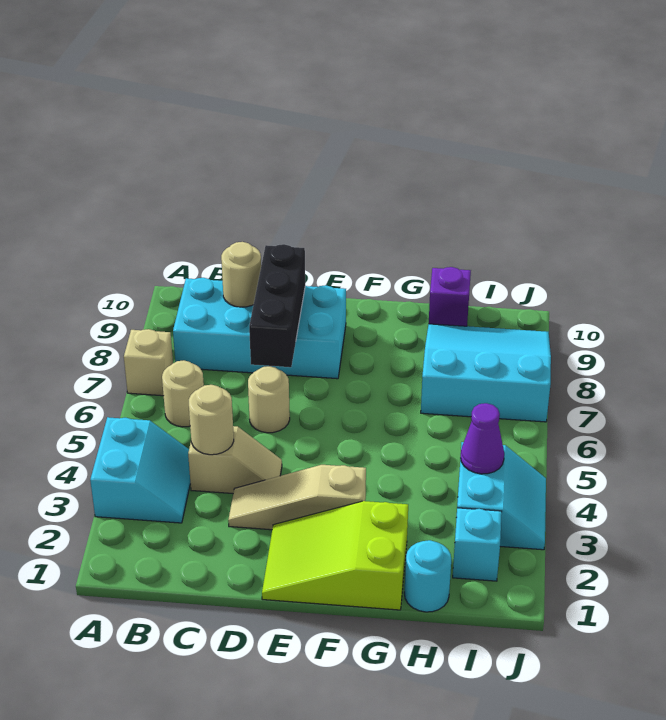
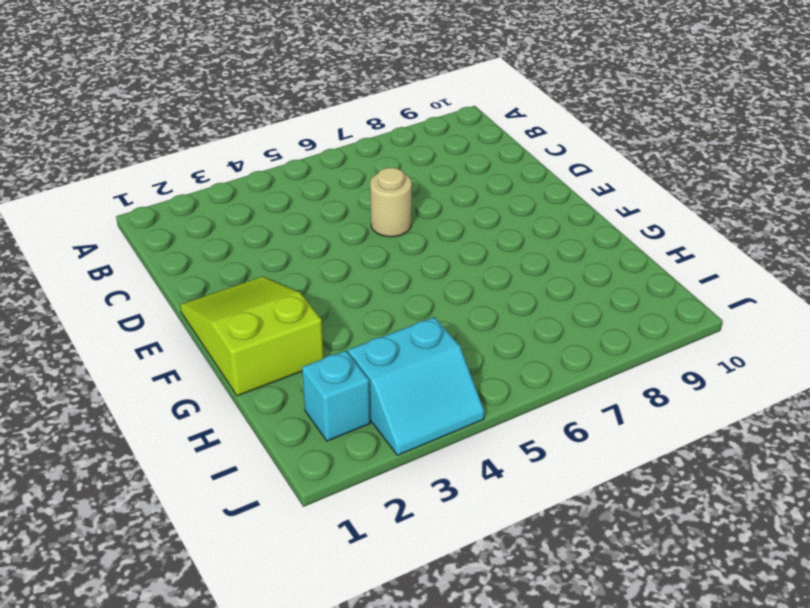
none -> cyan slope A3:B4 level 1 top A
none -> tan brick A7 level 1
none -> tan round brick B6 level 1

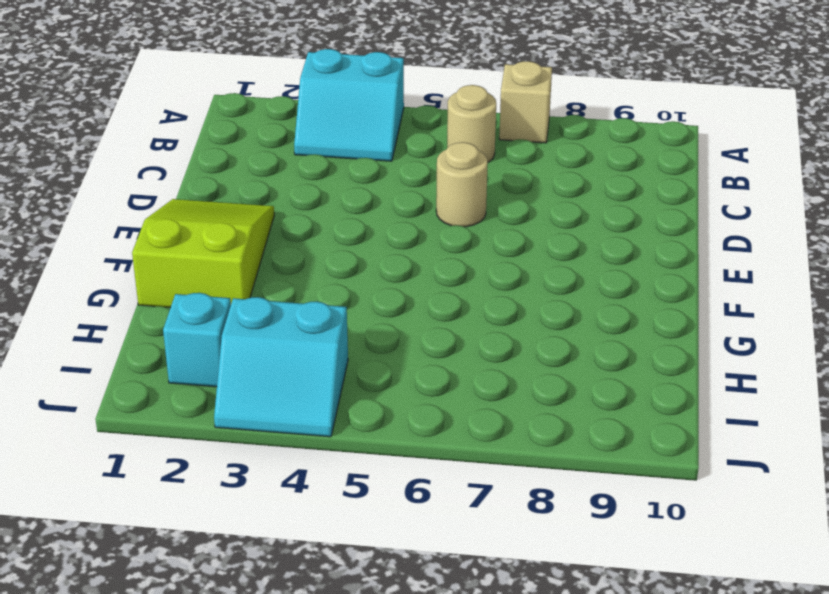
none -> cyan brick B8:E9 level 1
none -> tan slope C4:D4 level 1 top C
none -> tan slope D3:F3 level 1 top F

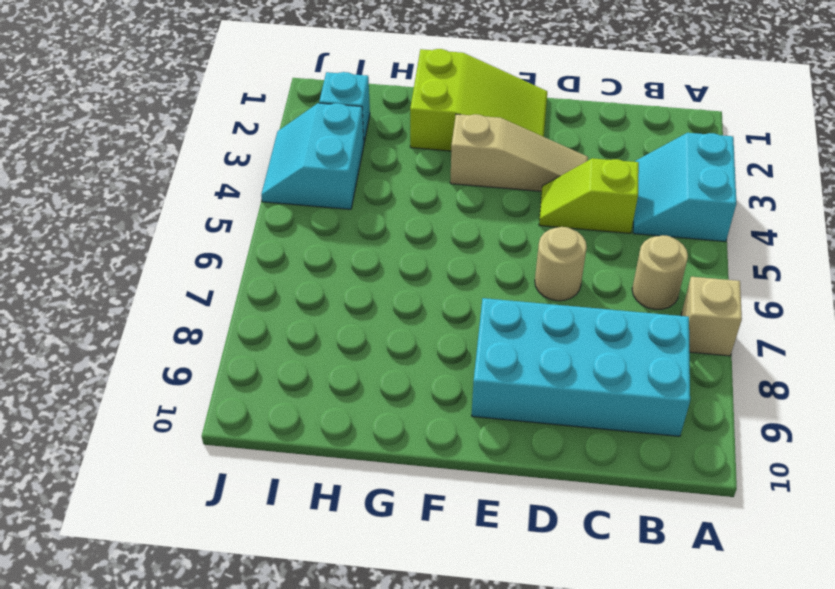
lime slope C4:D4 level 1 top C -> tan slope C4:D4 level 1 top C
none -> cyan round brick H1 level 1
none -> cyan slope H7:J9 level 1 top 7
none -> purple brick H10 level 1

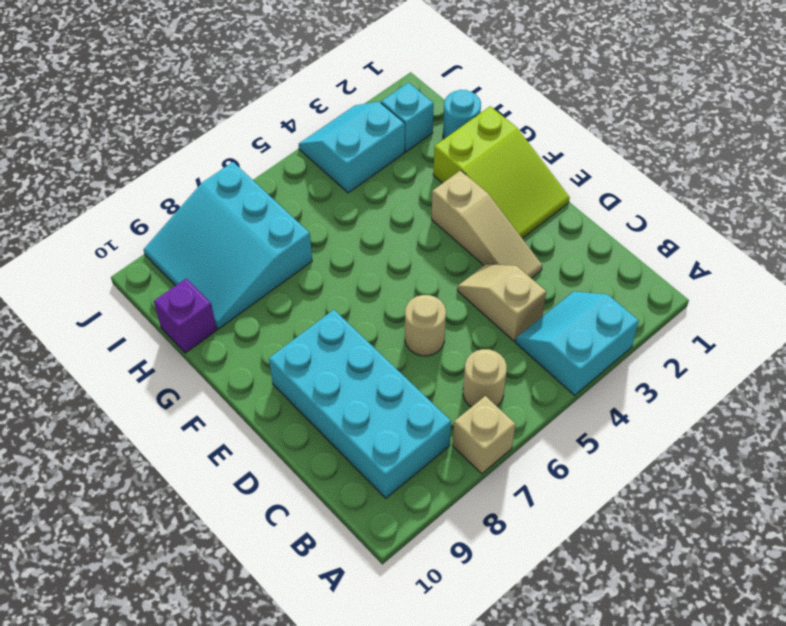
none -> tan round brick C4 level 2
none -> tan round brick C9 level 2
none -> black brick D7:D9 level 2

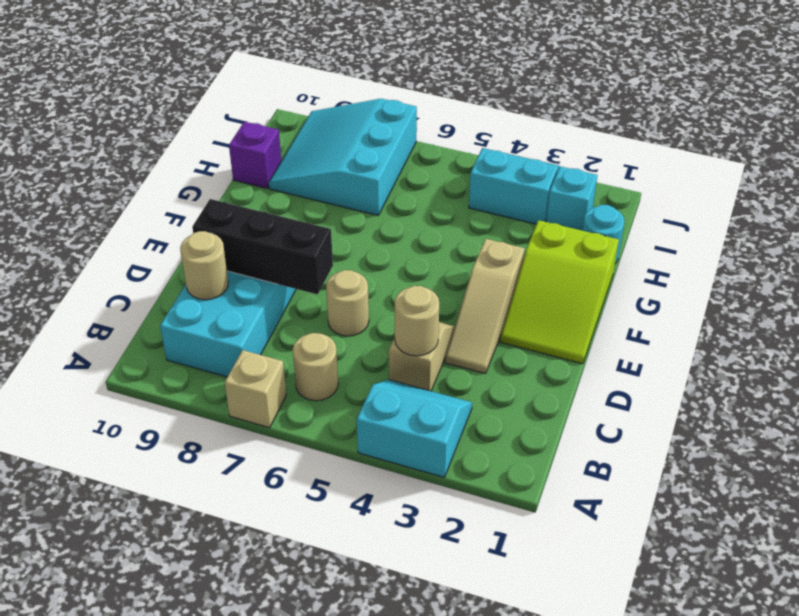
none -> purple cone I4 level 2

